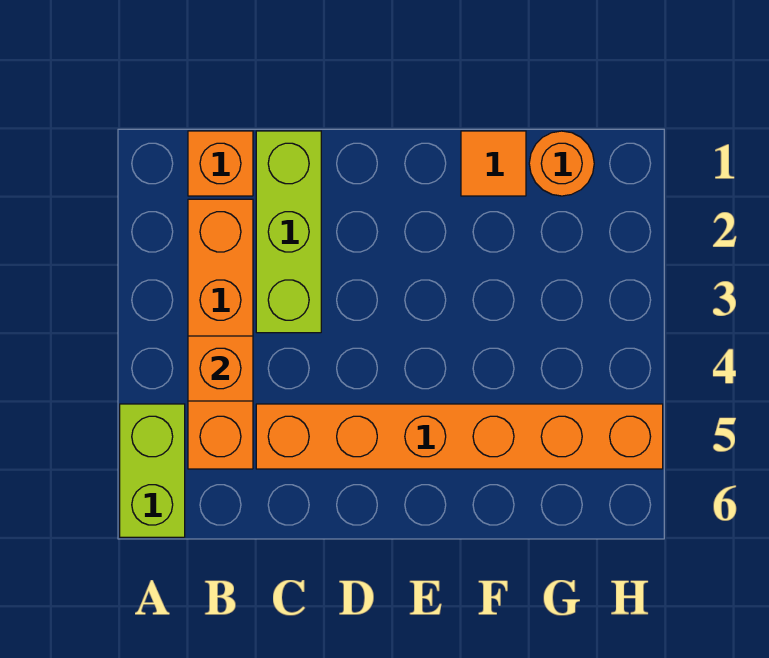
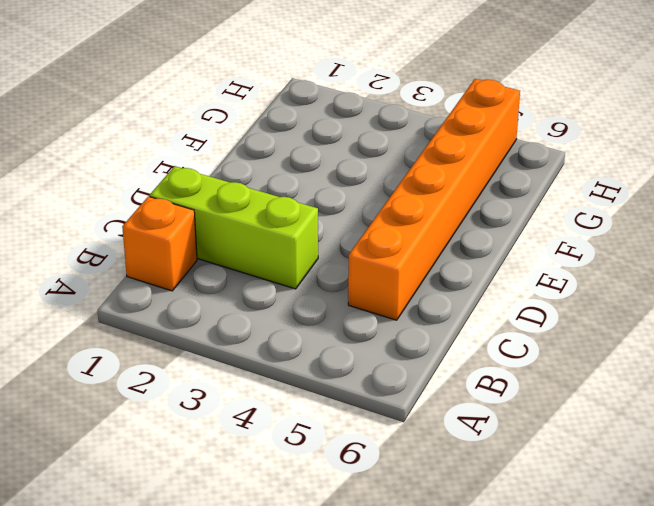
none -> lime brick A5:A6 level 1
none -> orange brick B2:B5 level 1

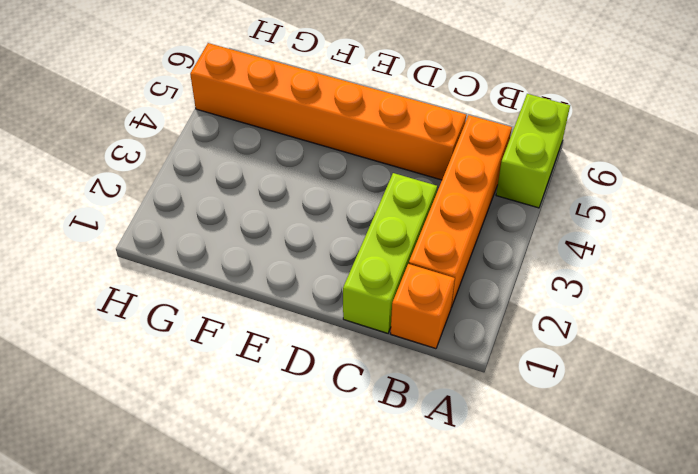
none -> orange tile F1 level 1
none -> orange round brick G1 level 1

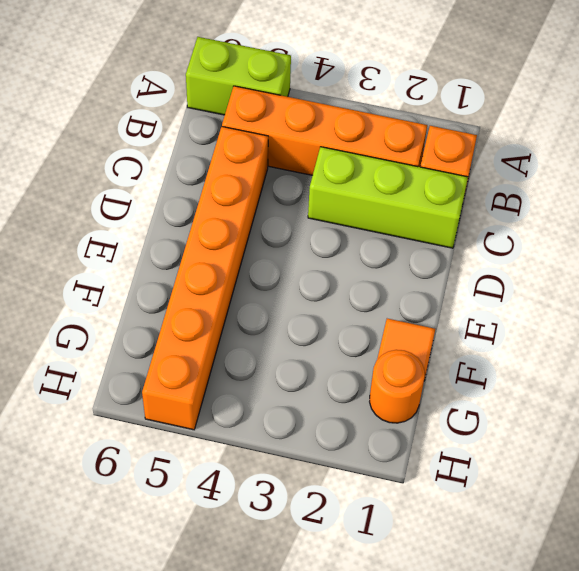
none -> orange brick B4 level 2

